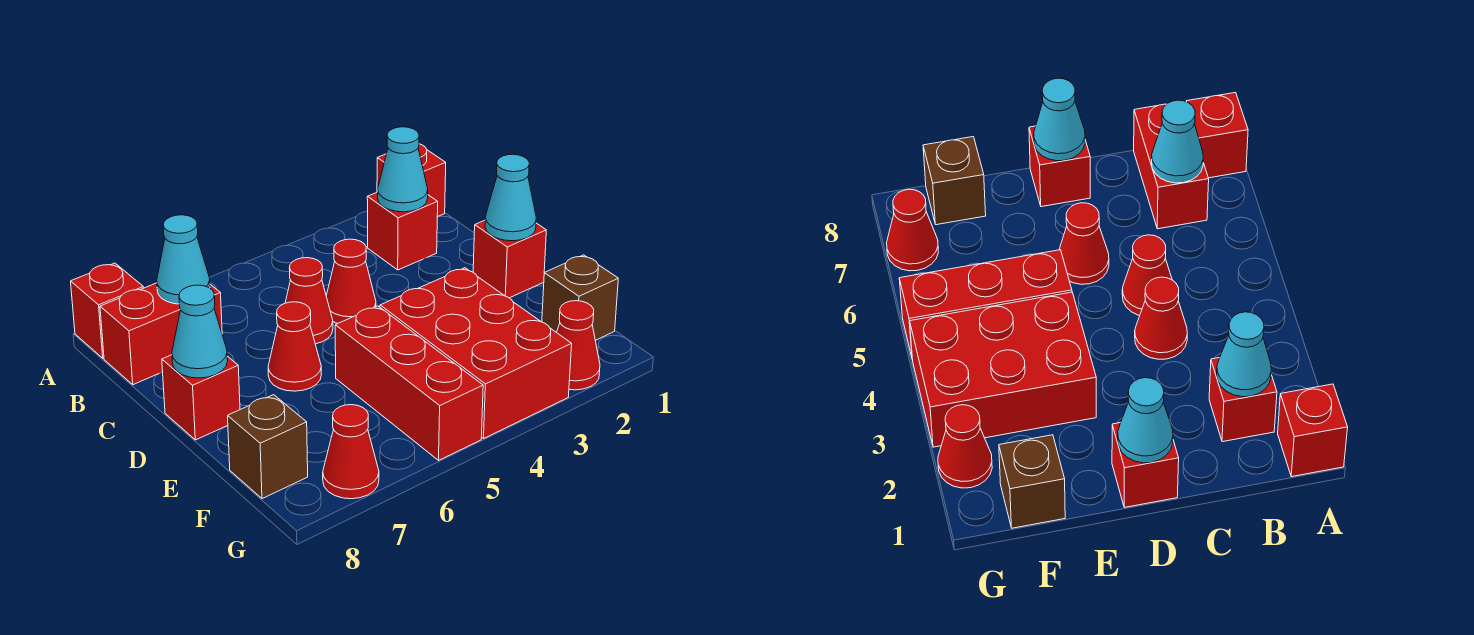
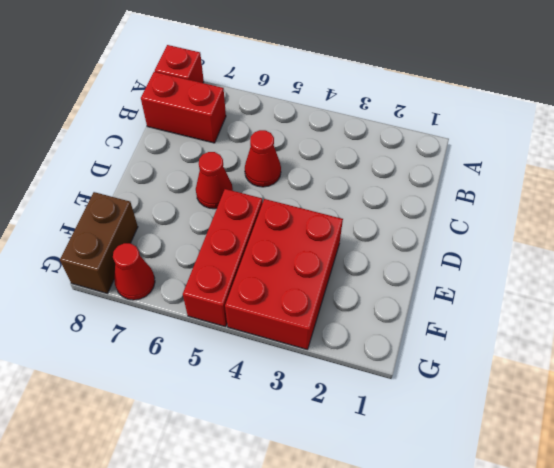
brown brick F8:G8 level 1 -> brown brick F8 level 1
none -> red brick A1 level 1
none -> red brick B2 level 1
none -> red cone C4 level 1

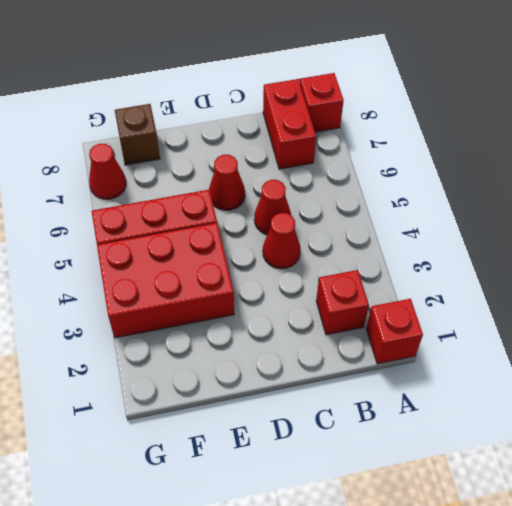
none -> red brick D1 level 1
none -> red brick D8 level 1
none -> brown brick F1 level 1

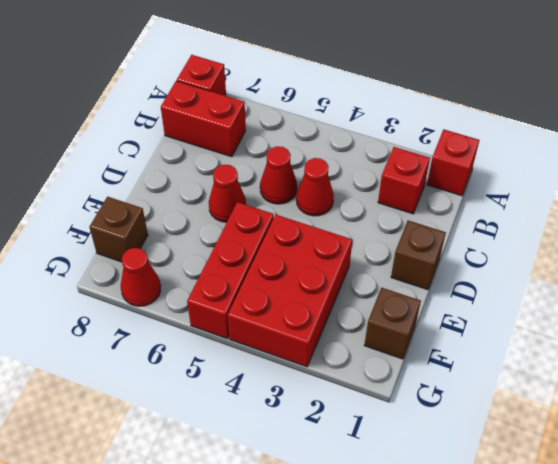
brown brick D1 level 1 -> red brick D1 level 1
none -> red brick D8 level 1
none -> red cone G2 level 1
none -> cyan cone B2 level 2

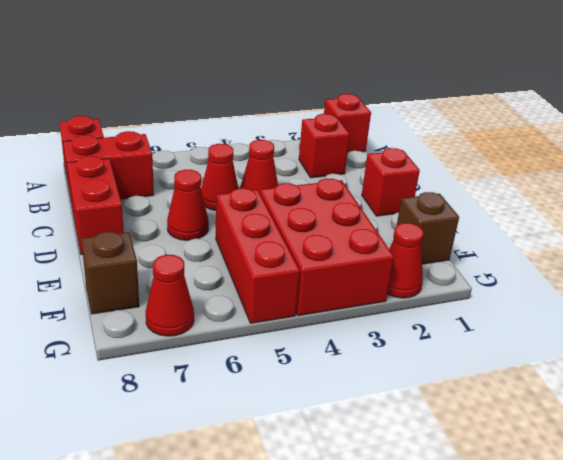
red brick C8:D8 level 1 -> red brick D8 level 1
none -> cyan cone B2 level 2
none -> cyan cone B7 level 2
none -> cyan cone D1 level 2

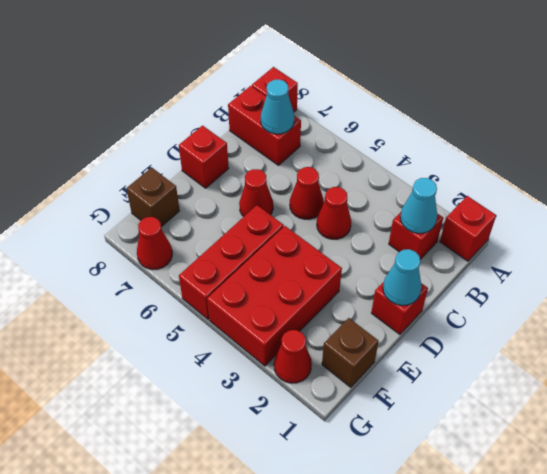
none -> cyan cone D8 level 2

